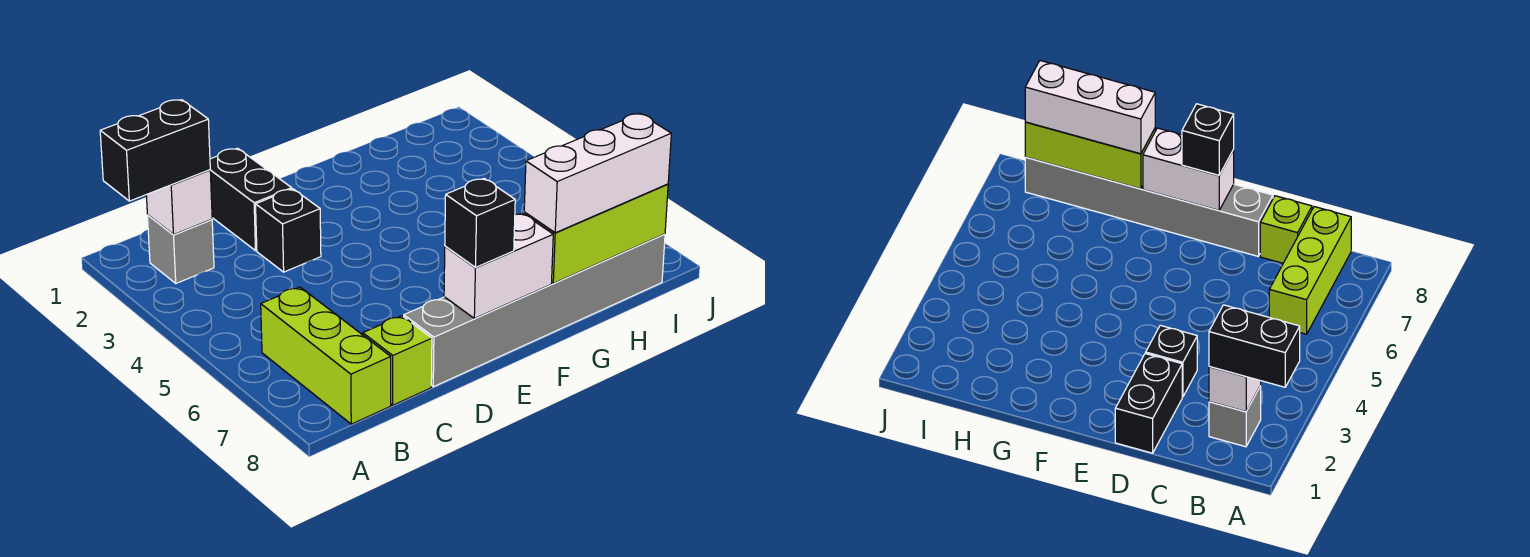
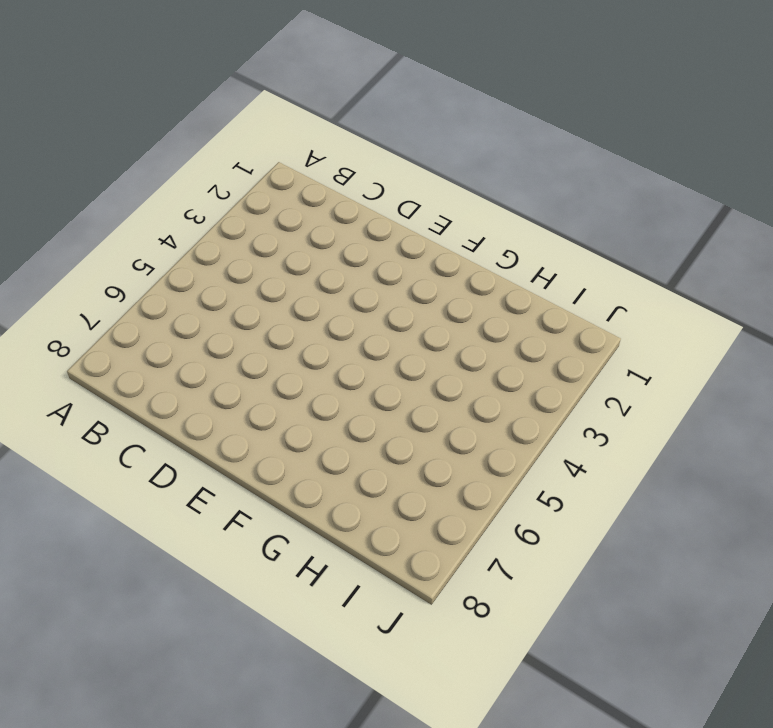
none -> grey brick B2 level 1
none -> lime brick B6:B8 level 1
none -> lime brick C8 level 1

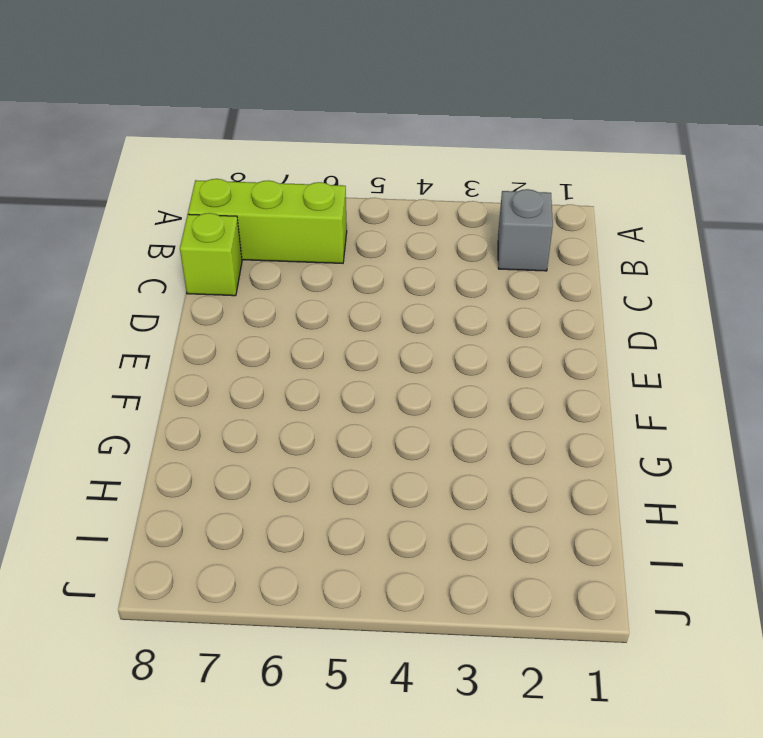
none -> black brick D1:D2 level 1
none -> black brick D3 level 1
none -> grey brick D8:I8 level 1

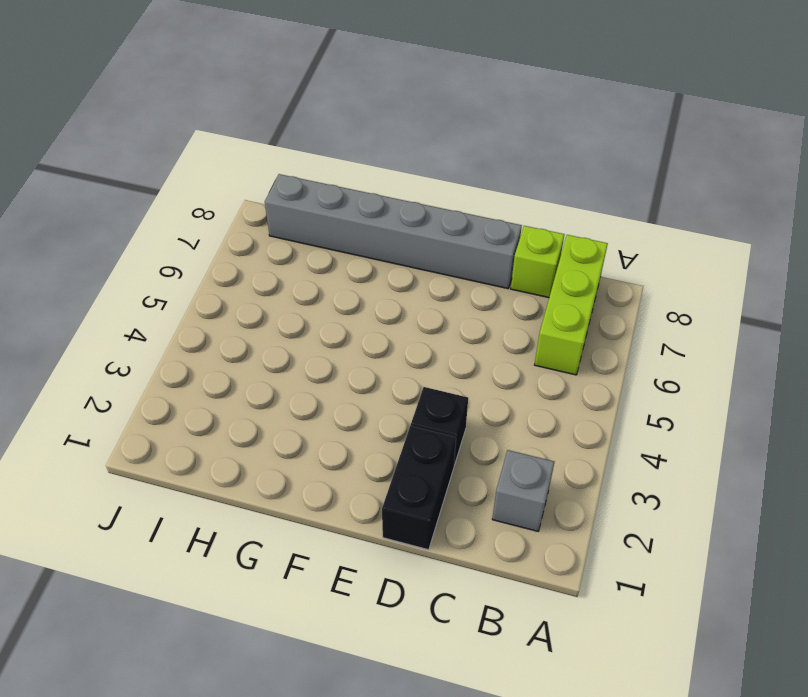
none -> white brick B2 level 2
none -> white brick E8:F8 level 2
none -> lime brick G8:I8 level 2

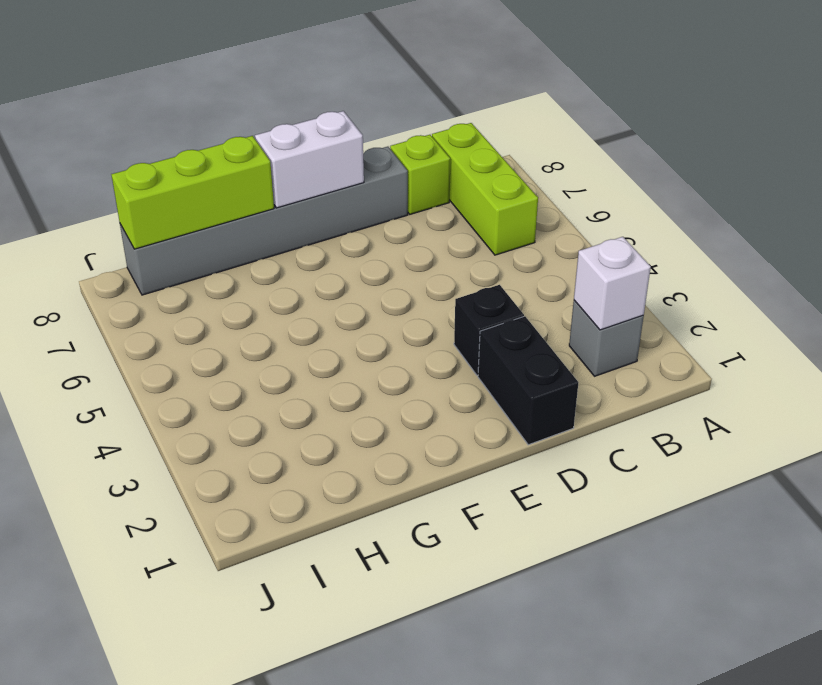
none -> black brick A2:B2 level 3
none -> black brick E8 level 3
none -> white brick G8:I8 level 3

